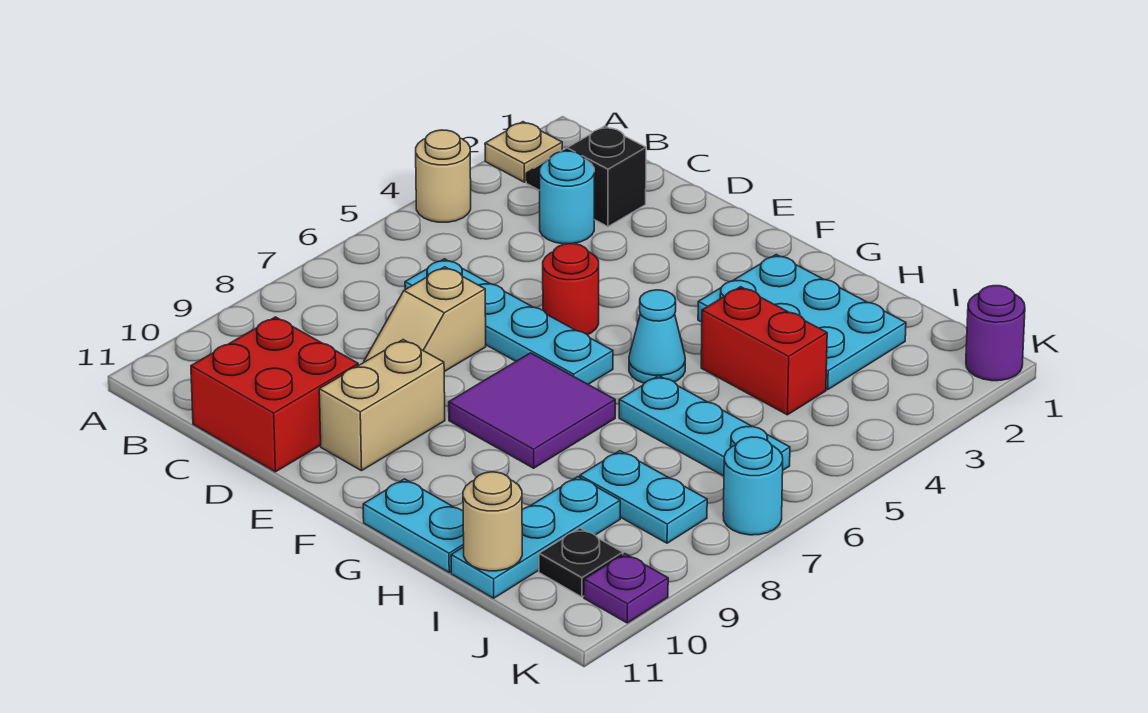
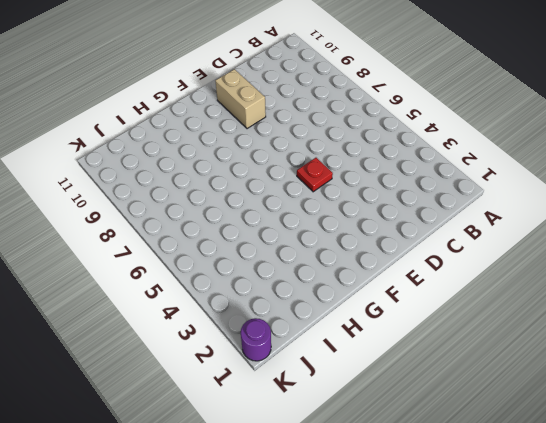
red plate E5 level 1 -> red round brick E5 level 1
none -> tan plate A2 level 1
none -> tan round brick A4 level 1
none -> black slope B2:C2 level 1 top C

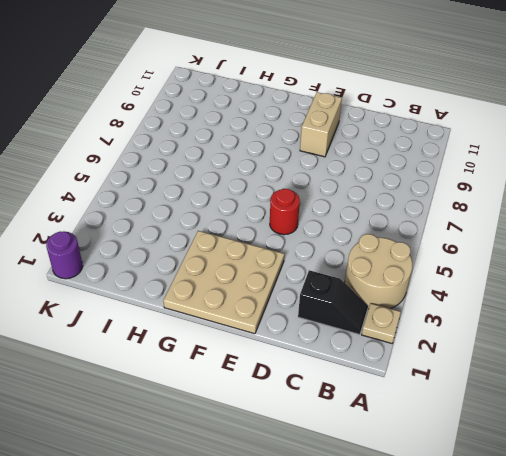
tan round brick A3:B4 level 1 -> tan round brick A4 level 1
tan plate E1:G3 level 1 -> cyan plate G2:I3 level 1
none -> cyan round brick C3 level 1
none -> cyan plate C6:F6 level 1
none -> red brick C10:D11 level 1

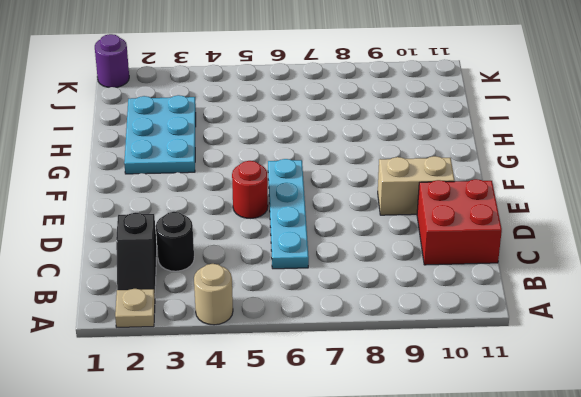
black round brick C3 level 1 -> cyan round brick C3 level 1
none -> tan slope D7:D8 level 1 top 7
none -> purple tile F7:G8 level 1
none -> cyan cone G5 level 1

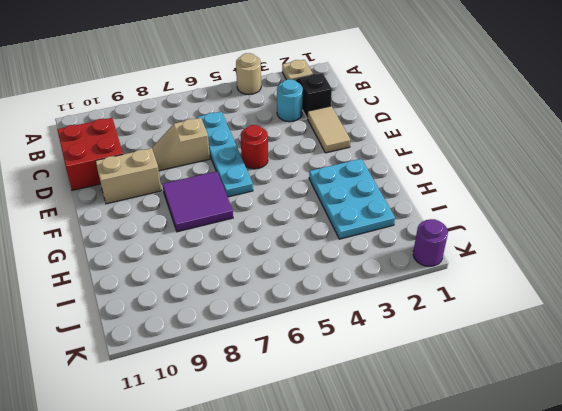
tan tile D2:E2 level 1 -> none
none -> cyan cone G5 level 1
none -> cyan plate G11:H11 level 1
none -> red brick H4:I4 level 1

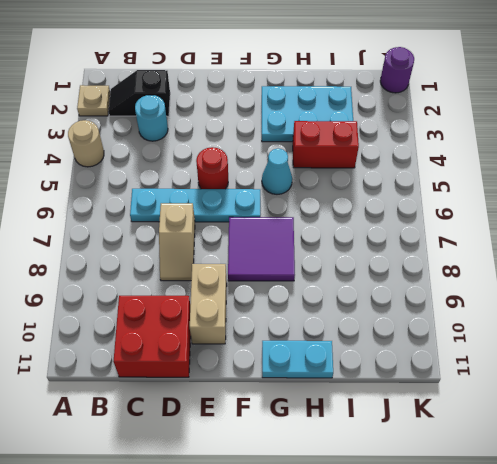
none -> cyan plate H6:J6 level 1
none -> cyan plate I8:J8 level 1
none -> cyan plate I9:I11 level 1

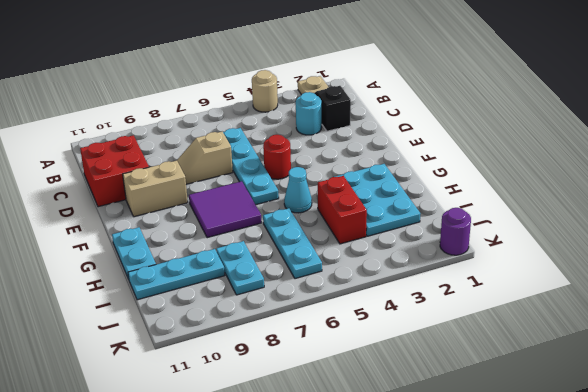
none -> black plate J10 level 1
none -> cyan round brick K7 level 1
none -> purple plate K10 level 1

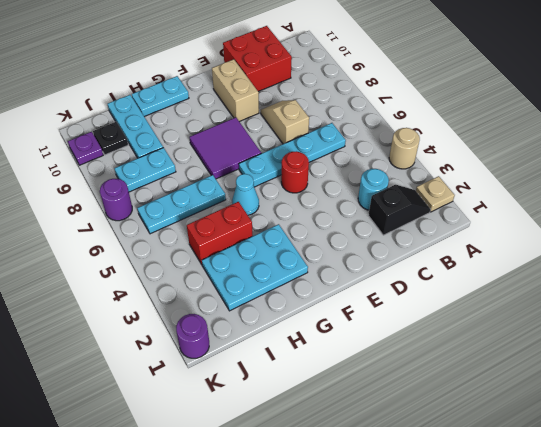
purple round brick K7 level 1 -> cyan round brick K7 level 1
none -> tan round brick I11 level 2

